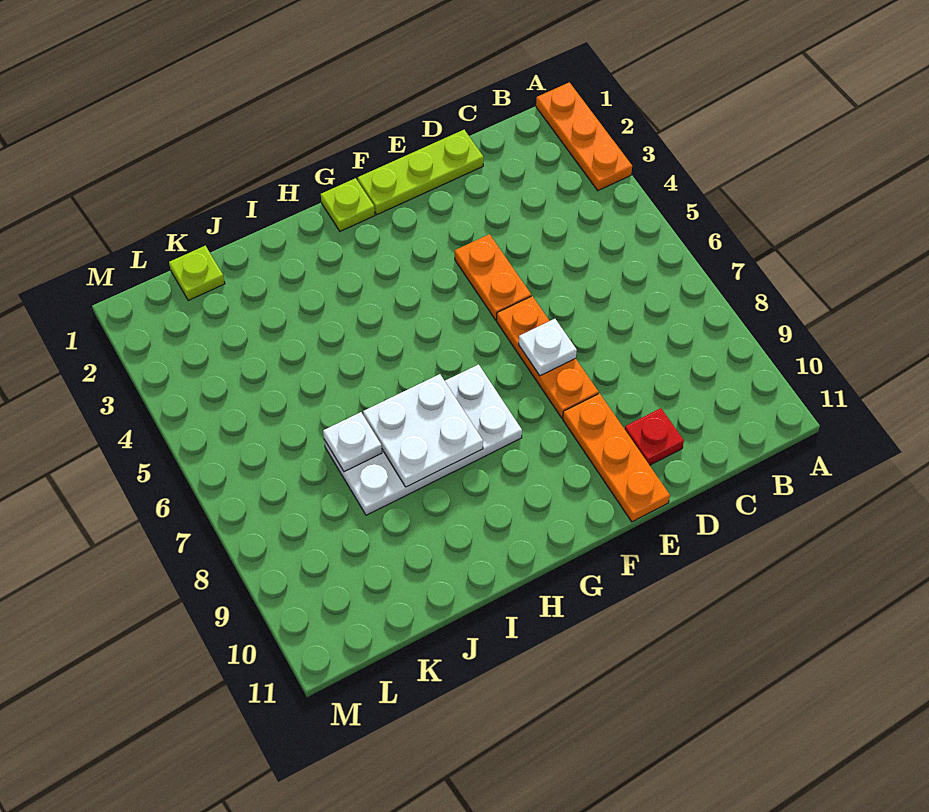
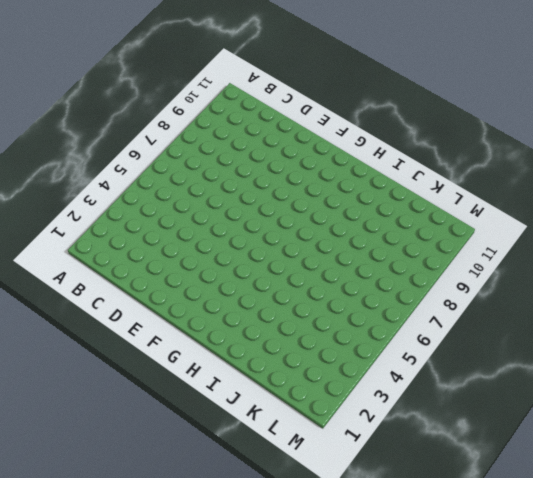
none -> orange plate A1:A3 level 1
none -> lime plate D1:F1 level 1
none -> red plate D10 level 1

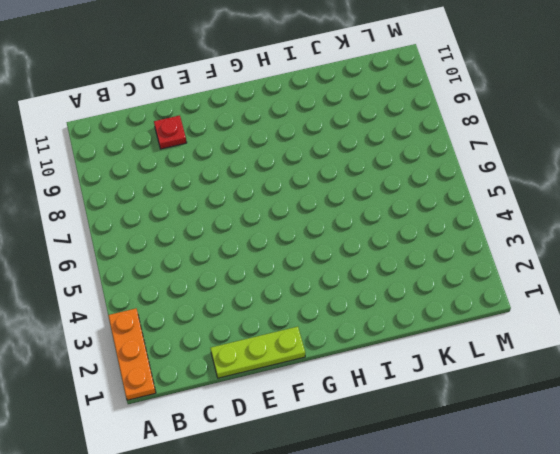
none -> orange plate E4:E5 level 1
none -> orange plate E6:E8 level 1
none -> orange plate E9:E11 level 1

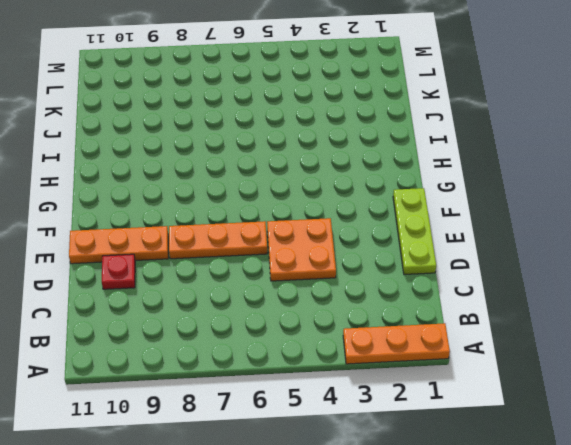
orange plate D4:E5 level 1 -> orange plate E4:E5 level 1
none -> lime plate G1 level 1
none -> white plate G7:J8 level 1
none -> lime plate K1 level 1

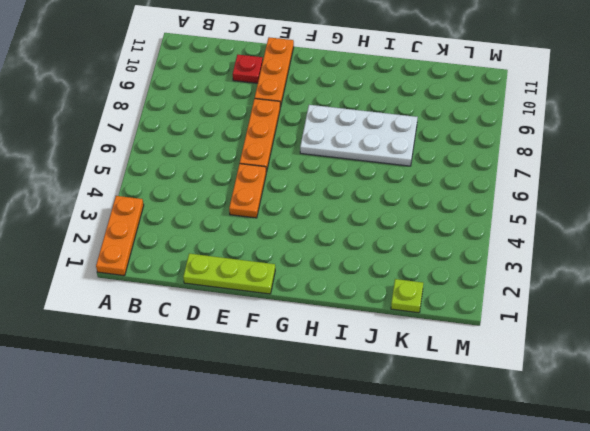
none -> lime plate G1 level 1
none -> white plate E7 level 2
none -> white plate H7:I8 level 2

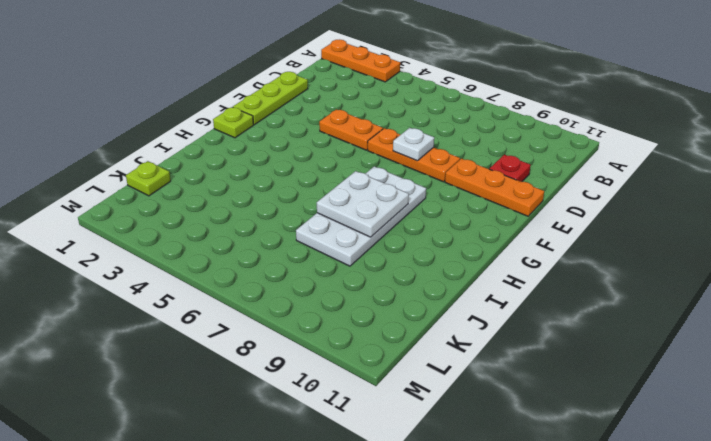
none -> white plate J7 level 2

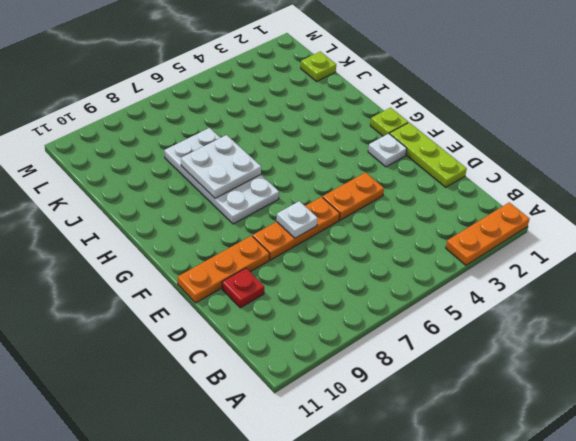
white plate F2 level 1 -> white plate J7 level 2

